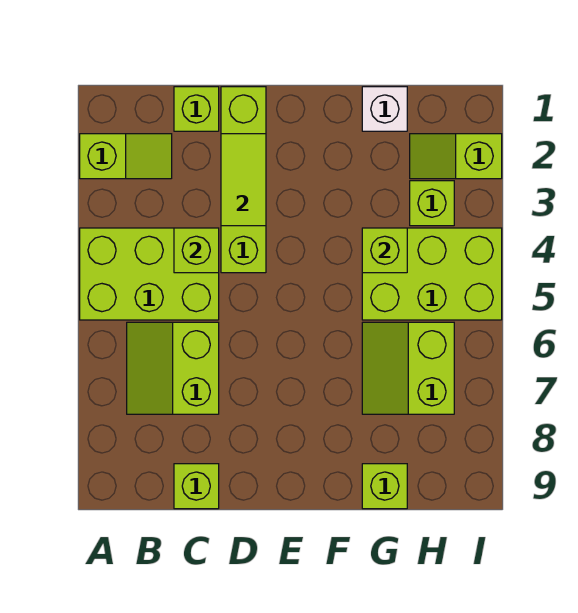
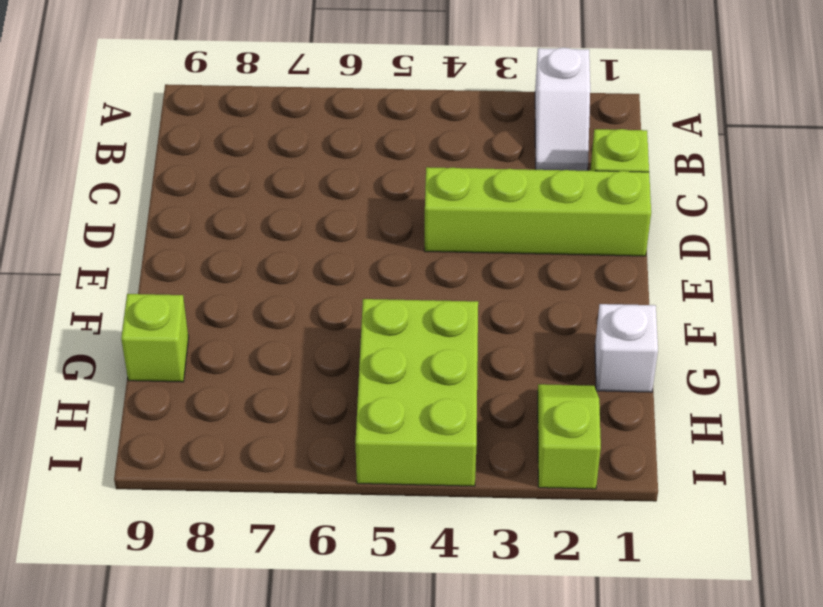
white slope A2:B2 level 1 top A -> lime slope A2:B2 level 1 top A
none -> lime brick A4:C5 level 1
none -> lime slope B6:C7 level 1 top C
none -> lime brick C9 level 1

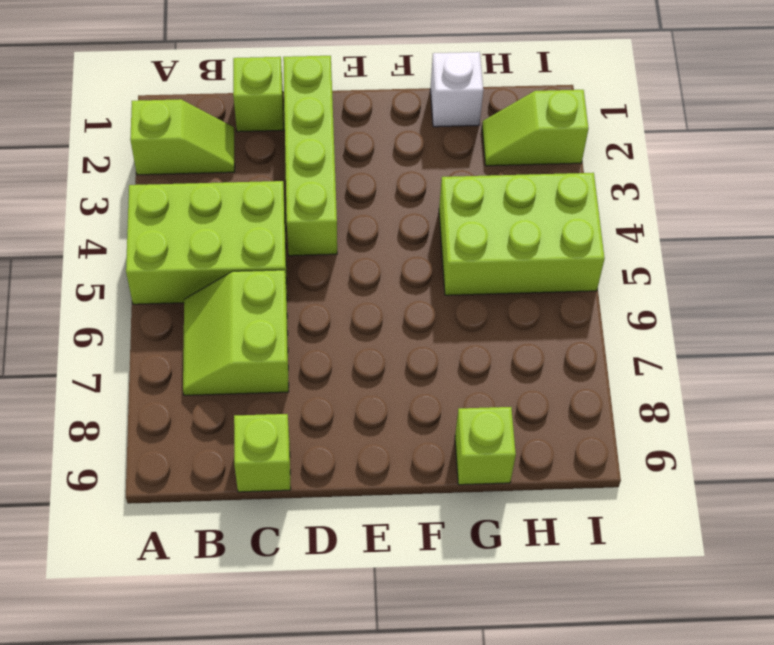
none -> lime slope G6:H7 level 1 top H
none -> lime brick H3 level 1
none -> lime brick C4 level 2

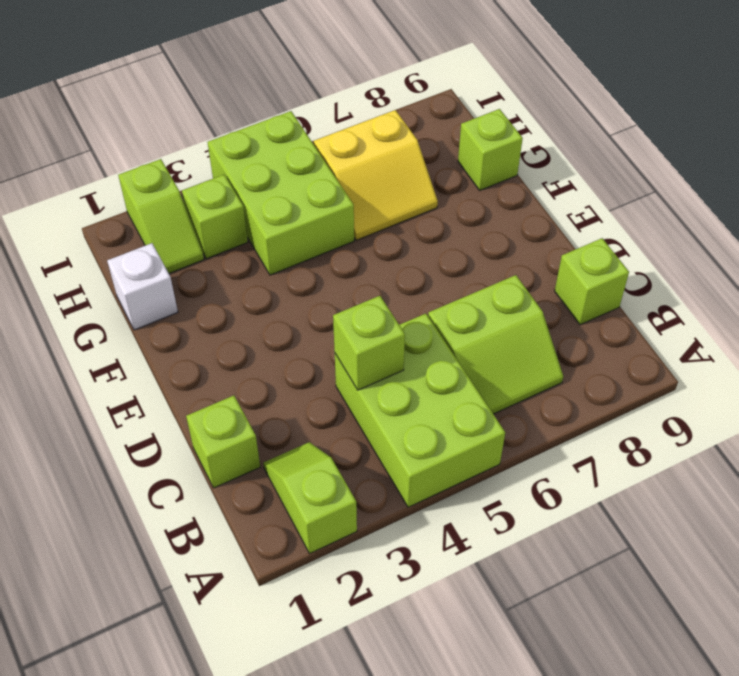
yellow slope G6:H7 level 1 top H -> lime slope G6:H7 level 1 top H
none -> lime brick D1:D4 level 1
none -> lime tile D2:D3 level 2
none -> lime brick G4 level 2

